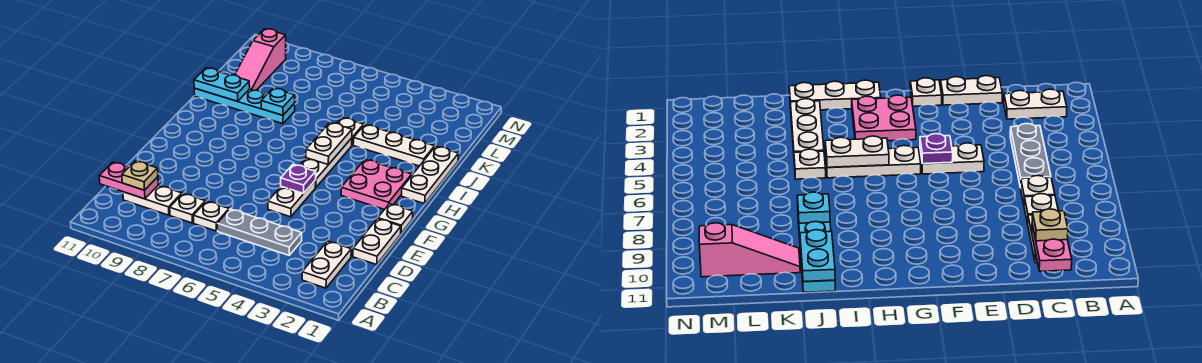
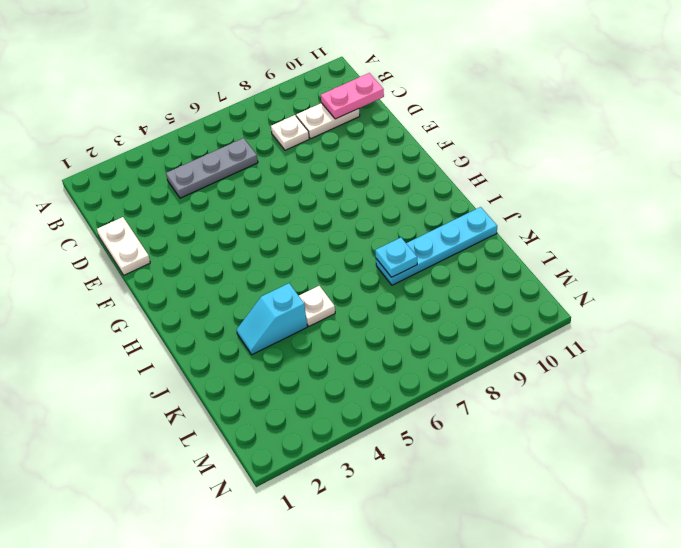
cyan slope J3:J4 level 1 top 4 -> white plate J2:J4 level 1
none -> white plate B2:C2 level 1
none -> white plate C7 level 1
none -> white plate E5:F5 level 1

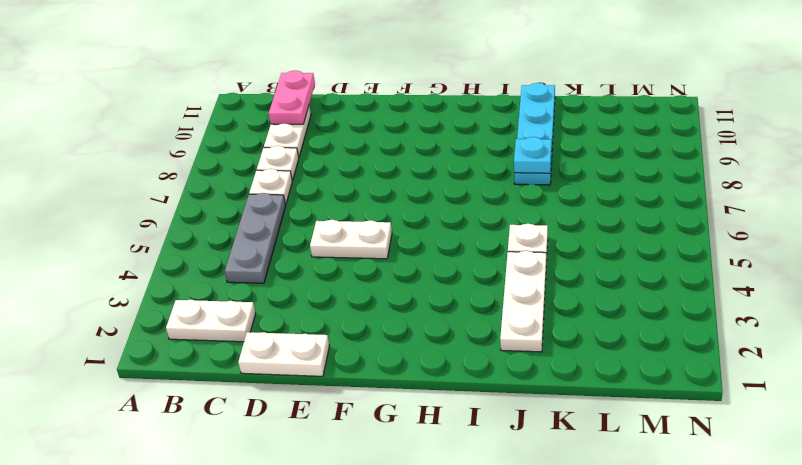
none -> white plate F1 level 1
none -> pink plate G2:H3 level 1
none -> white plate G5:I5 level 1

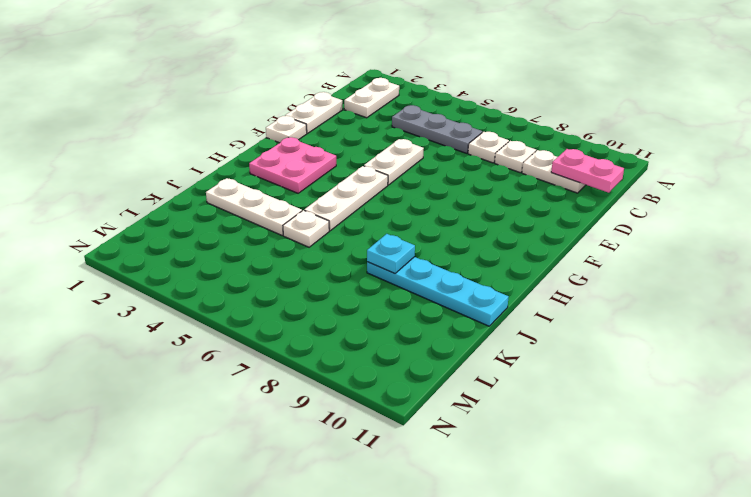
none -> white plate H1:J1 level 1
none -> pink slope K10:M10 level 1 top M
none -> purple plate F5 level 2

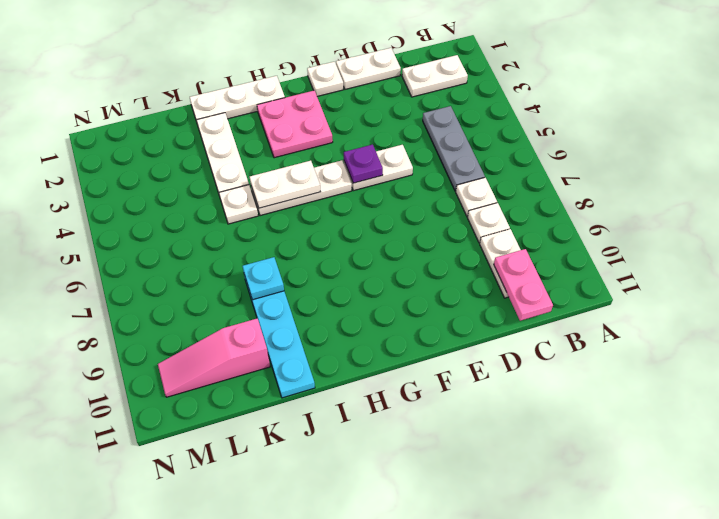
pink slope K10:M10 level 1 top K -> pink slope K10:M10 level 1 top M
none -> cyan plate J10:J11 level 2
none -> tan plate C10 level 3

